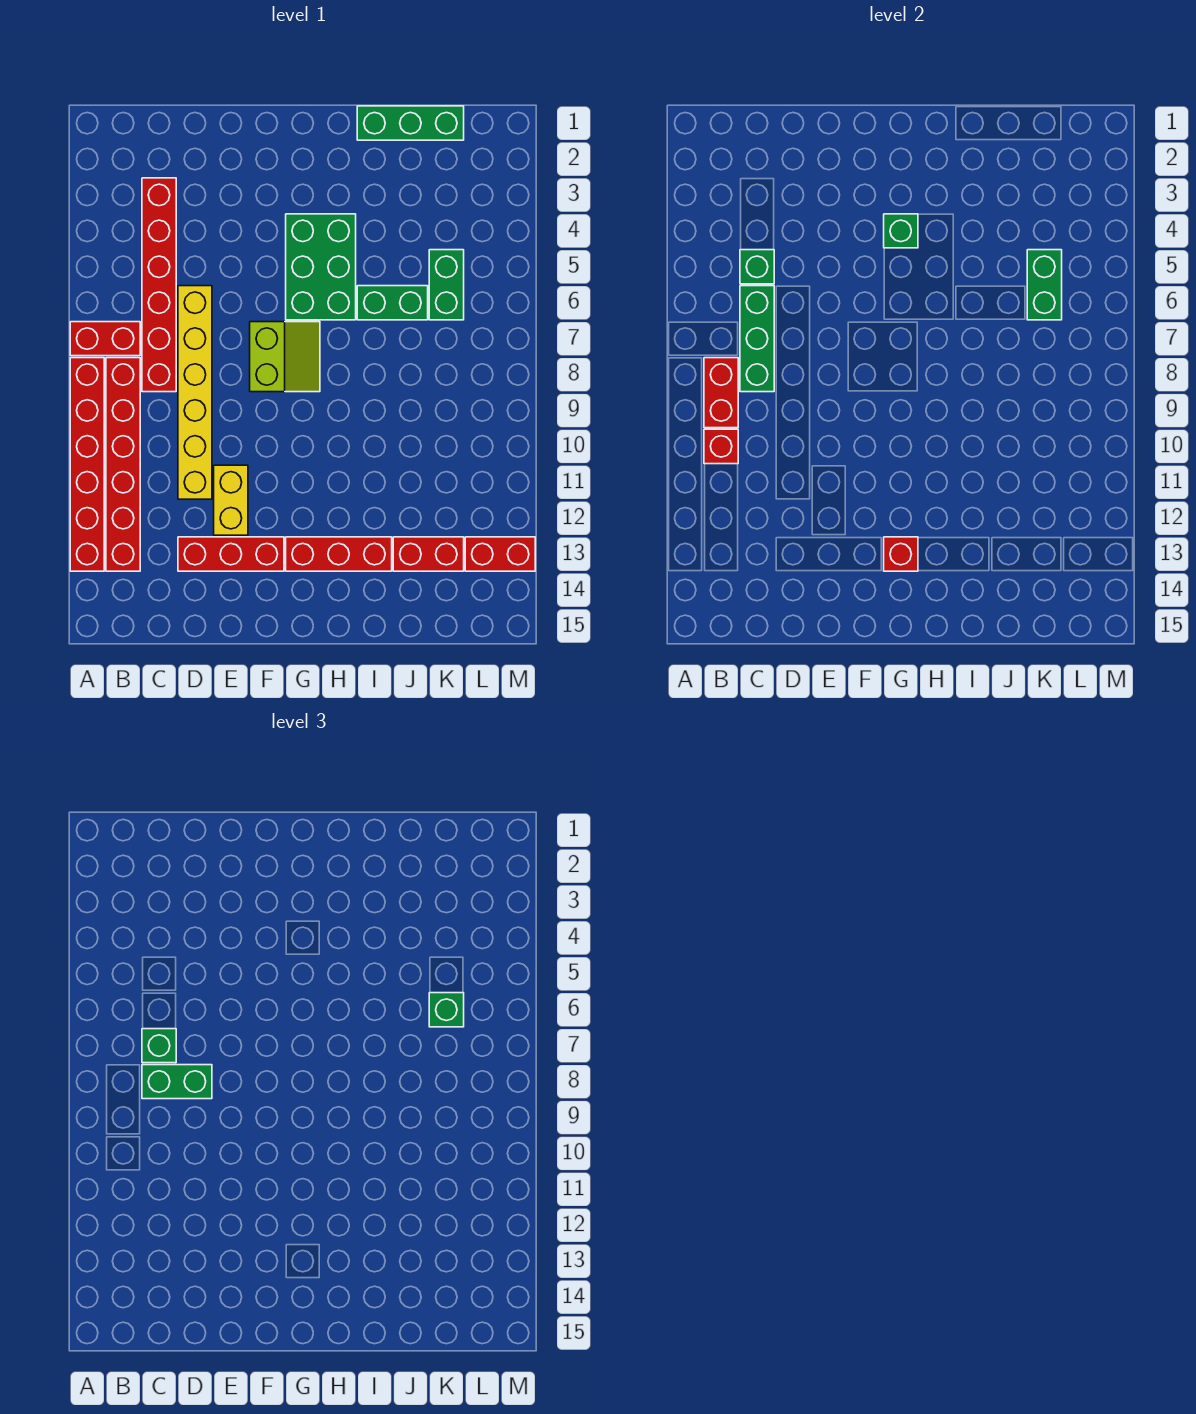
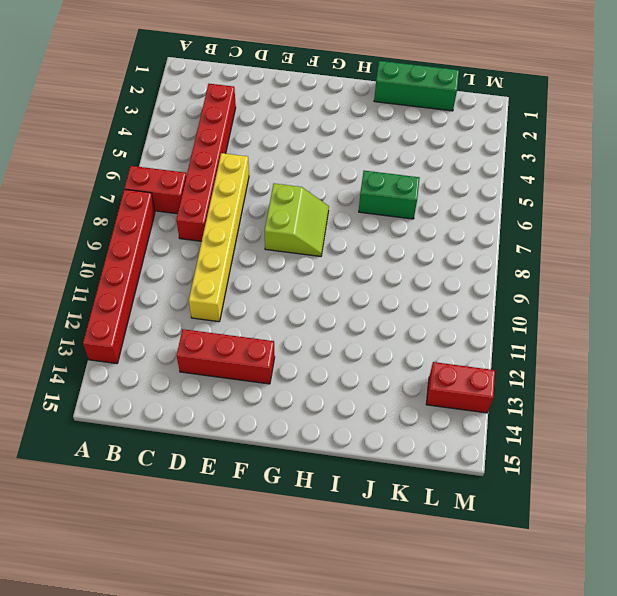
none -> red brick B8:B13 level 1
none -> yellow brick E11:E12 level 1
none -> green brick G4:H6 level 1

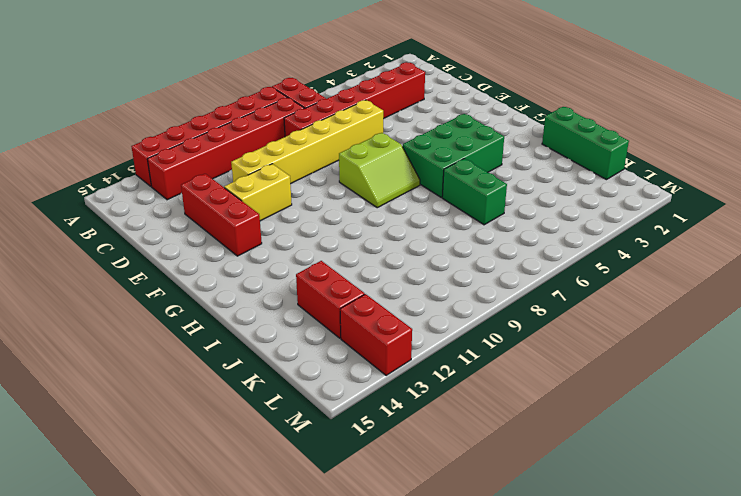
none -> red brick G13:I13 level 1
none -> green brick K5:K6 level 1
none -> red brick B8:B9 level 2

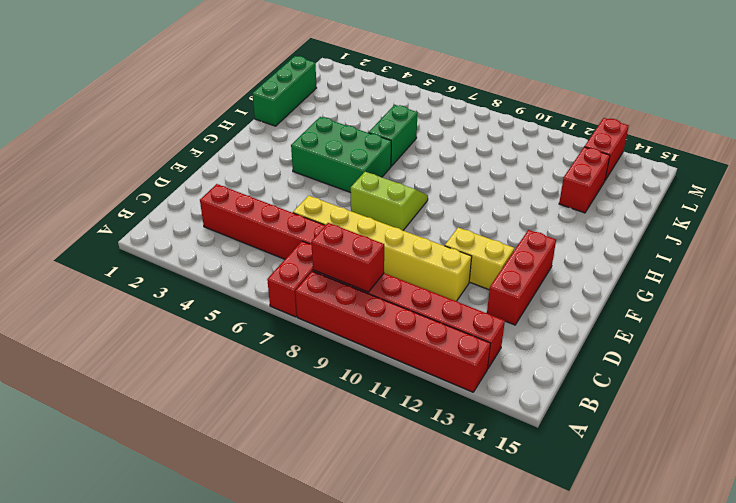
none -> red brick G13:I13 level 1
none -> green brick K5:K6 level 1
none -> red brick B10 level 2

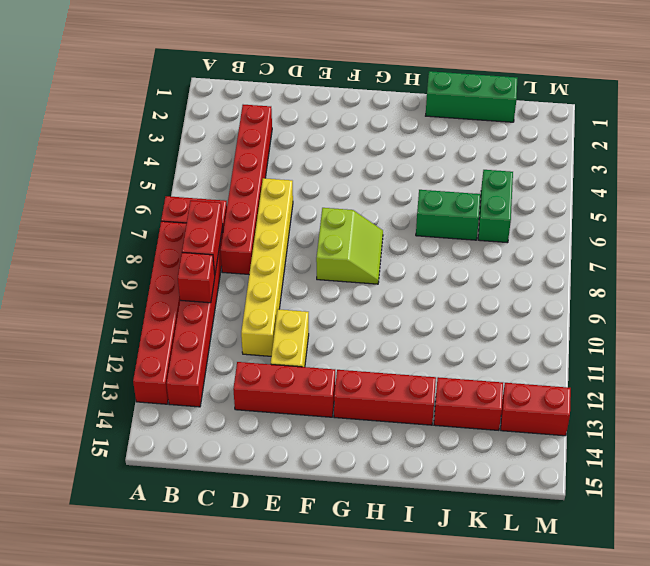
none -> green brick G4:H6 level 1
none -> green brick C5 level 2
none -> green brick C6:C8 level 2

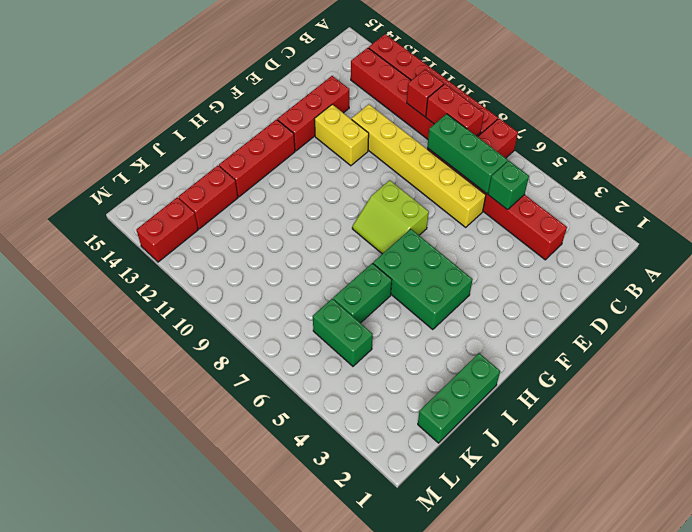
none -> green brick G4 level 2
none -> red brick G13 level 2
none -> green brick K5:K6 level 2

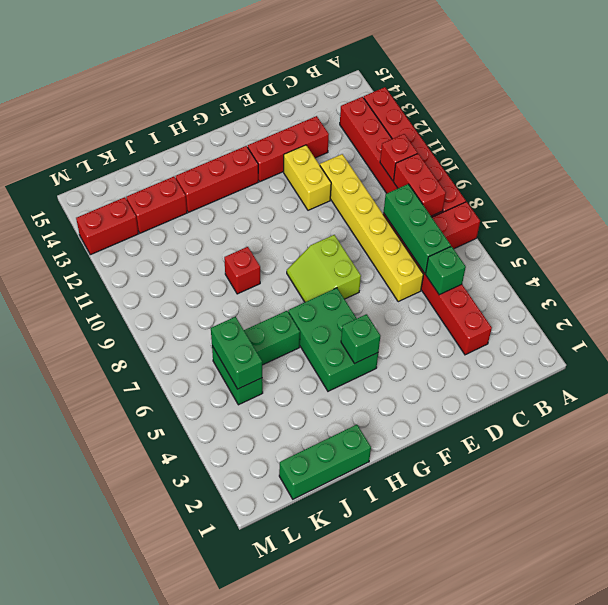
red brick I9 level 1 -> red brick G13 level 2
none -> green brick C7 level 3
none -> green brick C8:D8 level 3
none -> green brick K6 level 3

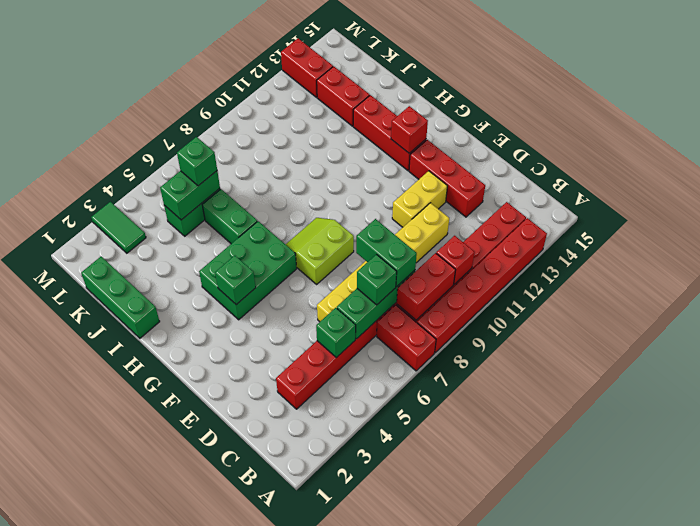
green tile L3:M3 level 1 -> none

